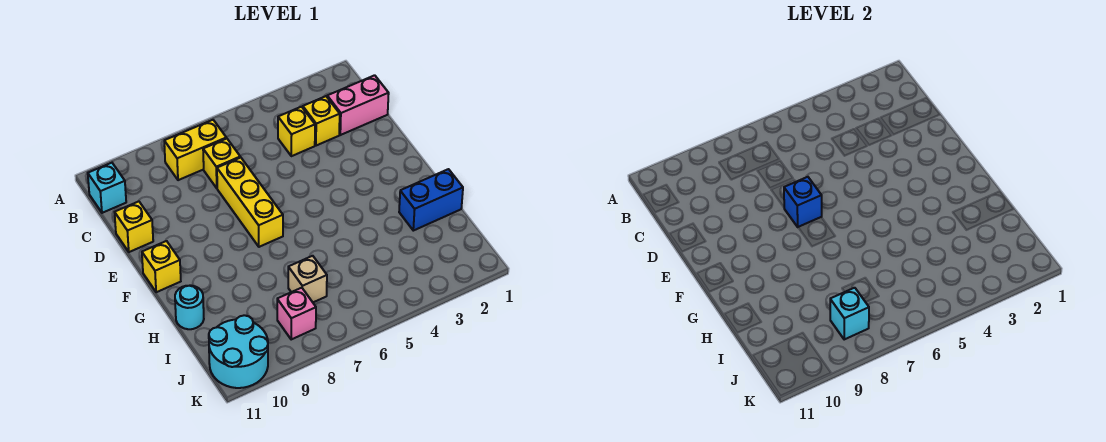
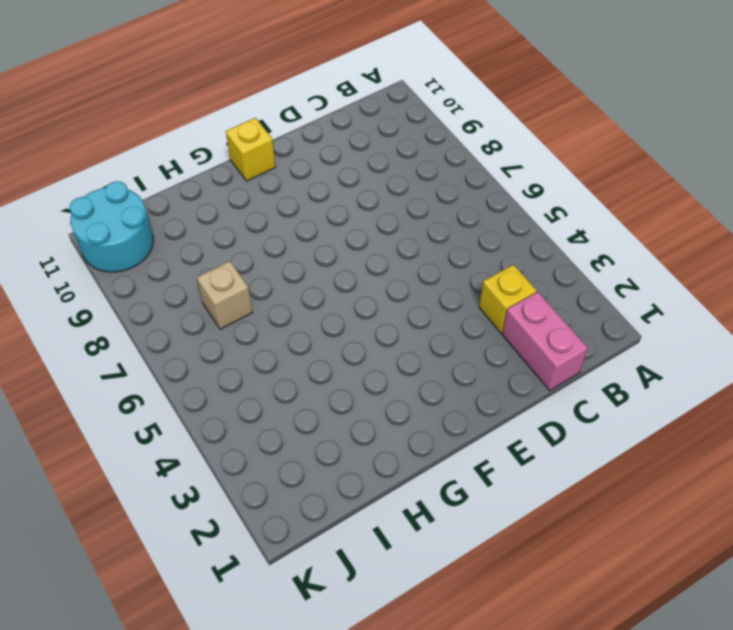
none -> yellow brick B7:B8 level 1
none -> cyan brick B11 level 1
none -> yellow brick C4 level 1

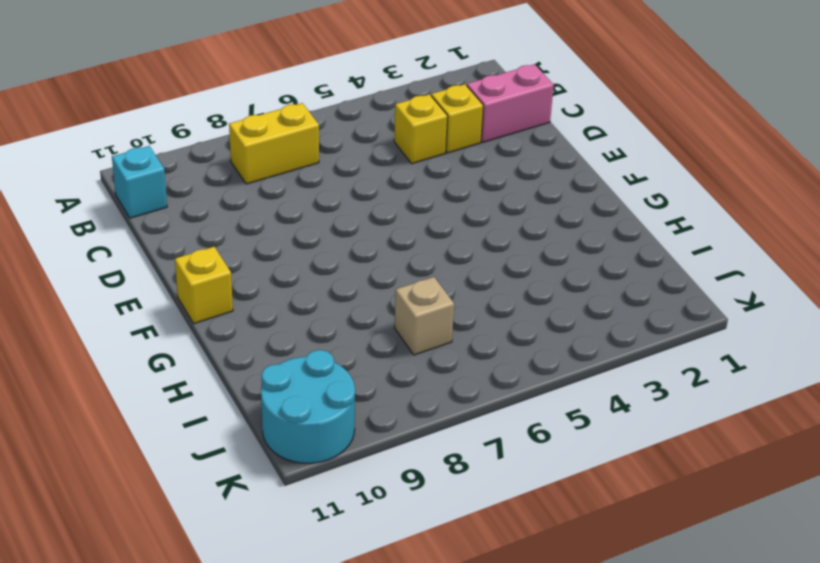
none -> yellow brick C7 level 1
none -> yellow brick D7:F7 level 1
none -> yellow brick D11 level 1

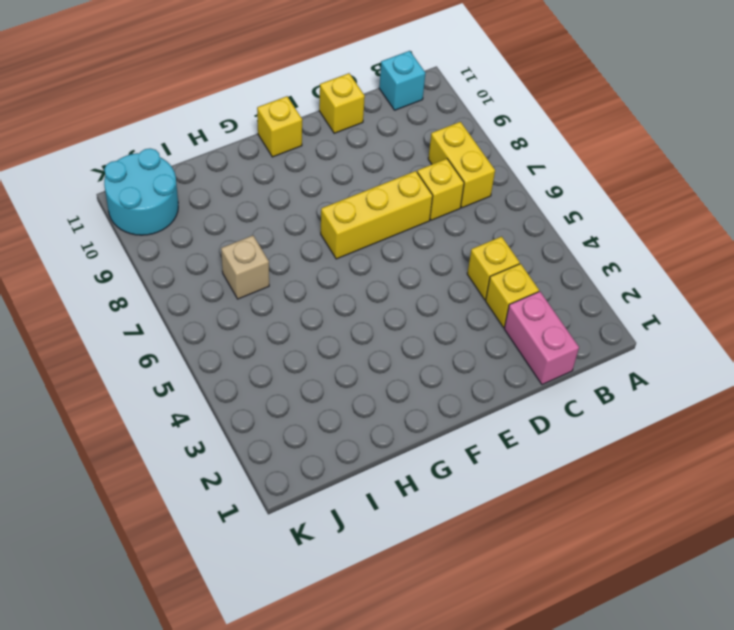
none -> blue brick H1:H2 level 1
none -> cyan round brick H11 level 1
none -> pink brick J8 level 1

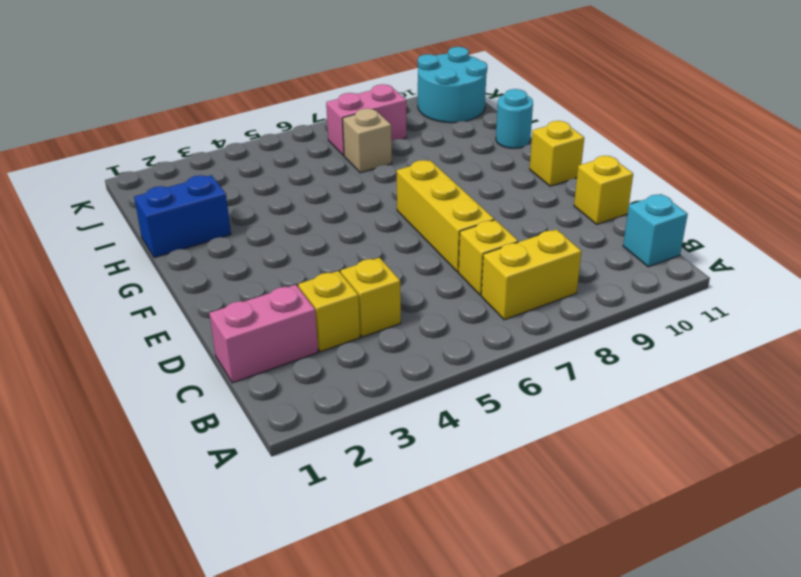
pink brick J7:J8 level 1 -> pink brick J8 level 1
none -> blue brick E7 level 2
none -> cyan brick J8 level 2

